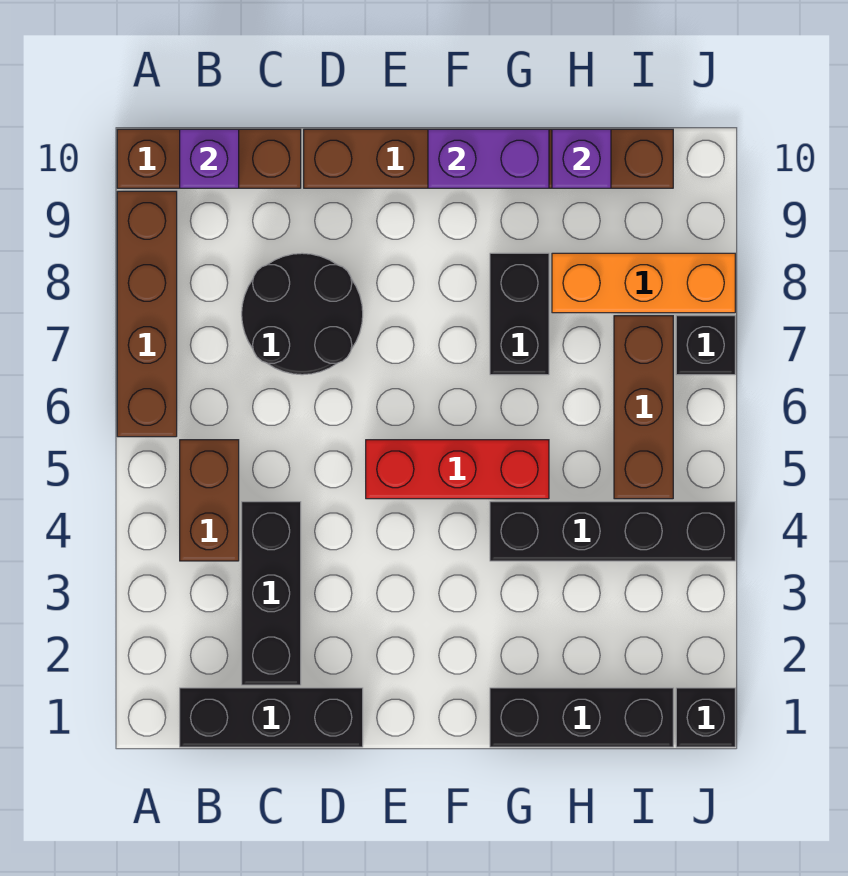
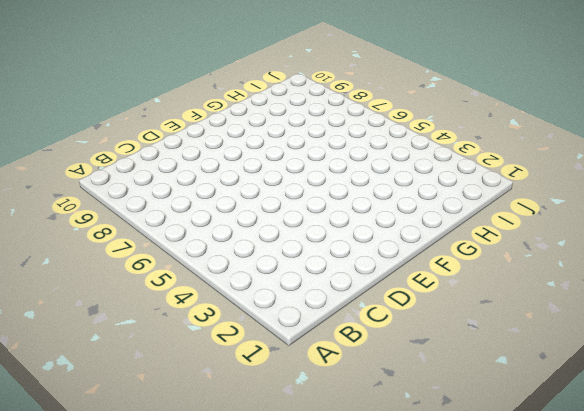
none -> brown brick A6:A9 level 1
none -> brown brick A10:C10 level 1
none -> black brick B1:D1 level 1

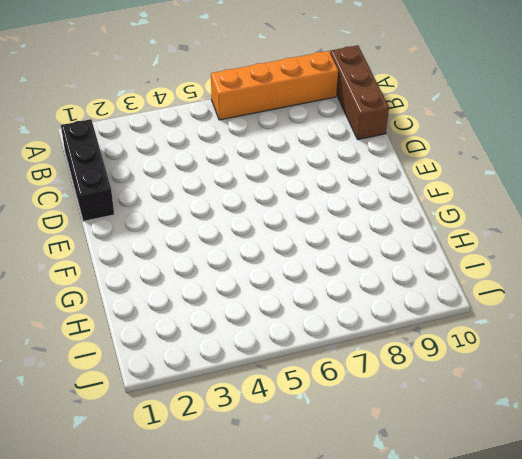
orange brick A6:A9 level 1 -> brown brick A6:A9 level 1
none -> brown brick B4:B5 level 1
none -> black brick C2:C4 level 1
none -> black round brick C7:D8 level 1

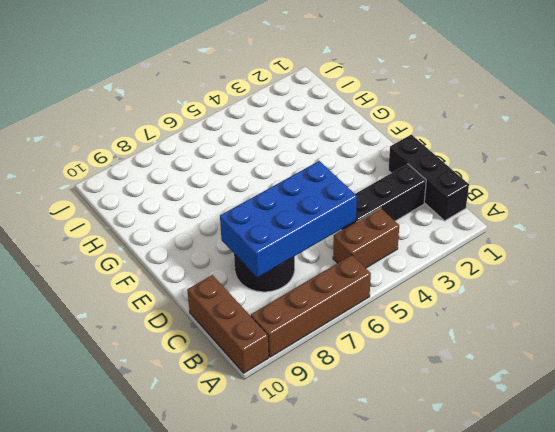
blue brick C5:D8 level 2 -> none
none -> brown brick D10:I10 level 1
none -> red brick E5:G5 level 1
none -> black brick G1:I1 level 1

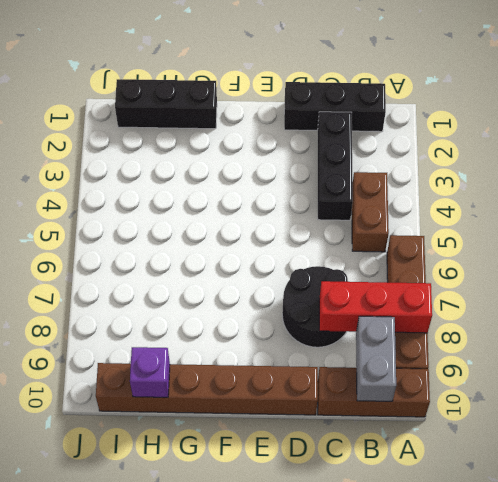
red brick A8:C8 level 2 -> red brick E5:G5 level 1
grey brick B9:B10 level 2 -> purple brick B10 level 2
none -> black brick G4:J4 level 1
none -> black brick G7:G8 level 1
none -> orange brick H8:J8 level 1

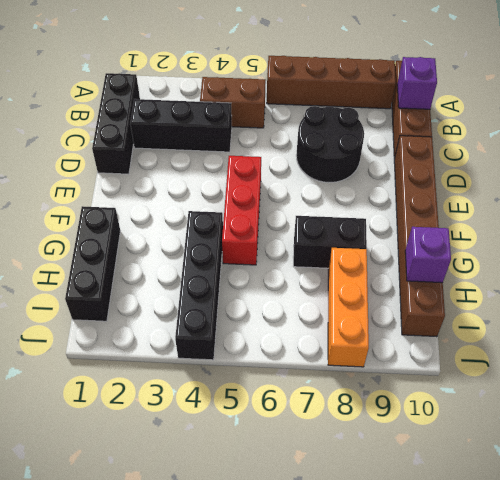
none -> brown brick I5:I7 level 1
none -> black brick J1 level 1
none -> black brick J7 level 1

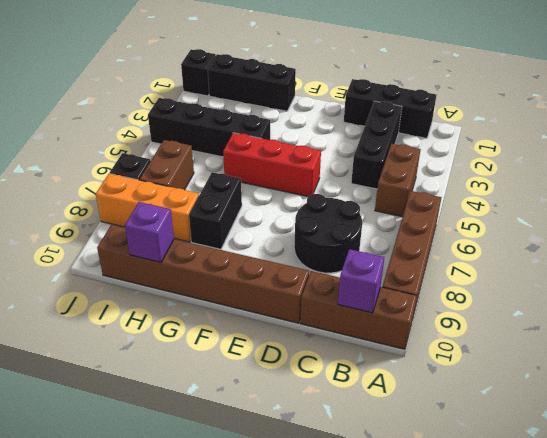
brown brick I6:I7 level 1 -> brown brick I5:I7 level 1
none -> purple brick F10:G10 level 2

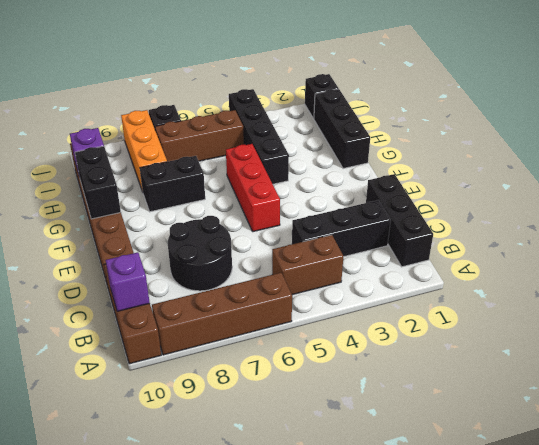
black brick F10:G10 level 2 -> purple brick F10:G10 level 2

